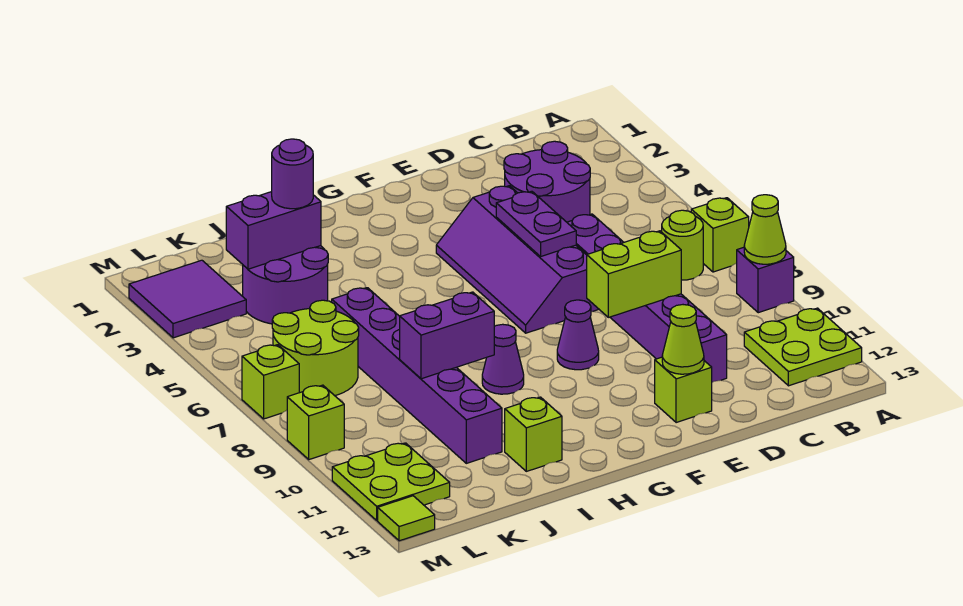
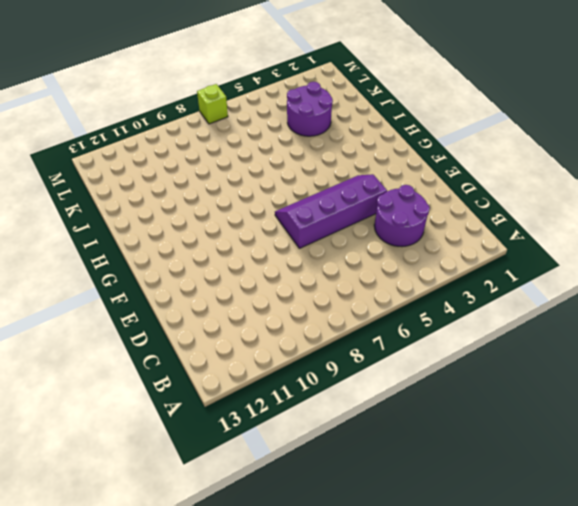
none -> lime brick A7 level 1
none -> purple brick A9 level 1
none -> lime plate A11:B12 level 1

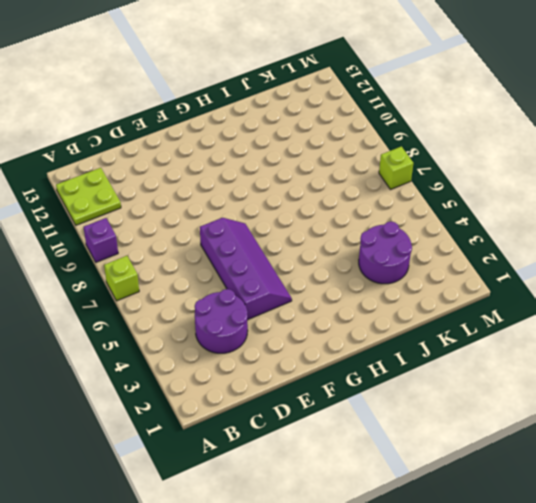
none -> lime round brick B7 level 1
none -> purple brick D6:D11 level 1
none -> lime brick E12 level 1

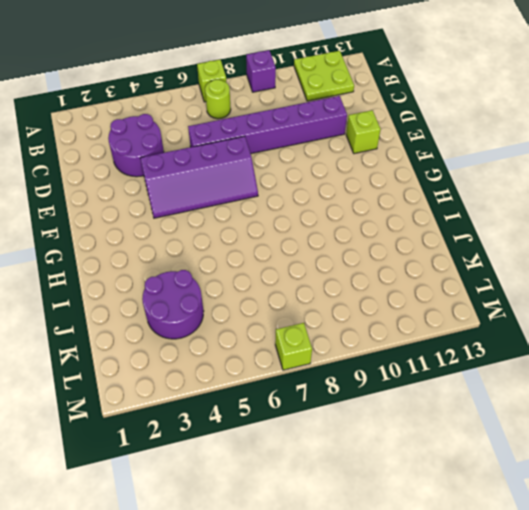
none -> purple cone F9 level 1
none -> purple cone H9 level 1
none -> lime brick I12 level 1

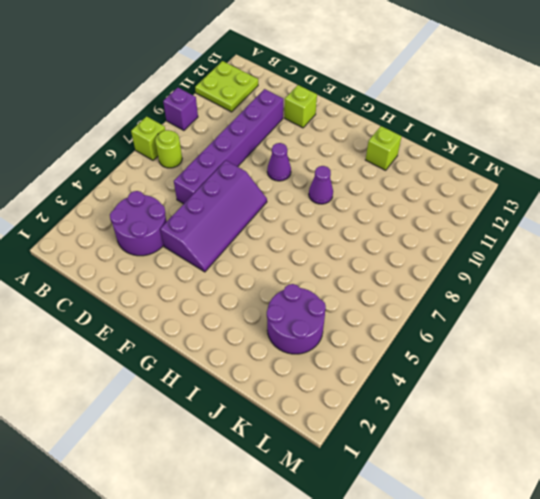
none -> purple brick J6:J11 level 1
none -> lime round brick K6:L7 level 1
none -> purple tile L2:M3 level 1

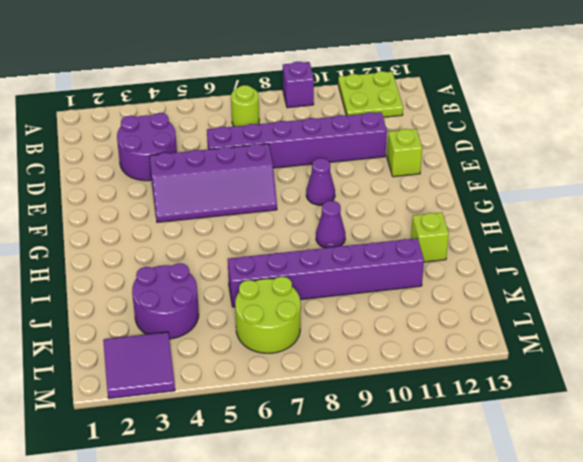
none -> lime brick A7 level 1
none -> lime plate L11:M12 level 1
none -> lime brick M7 level 1

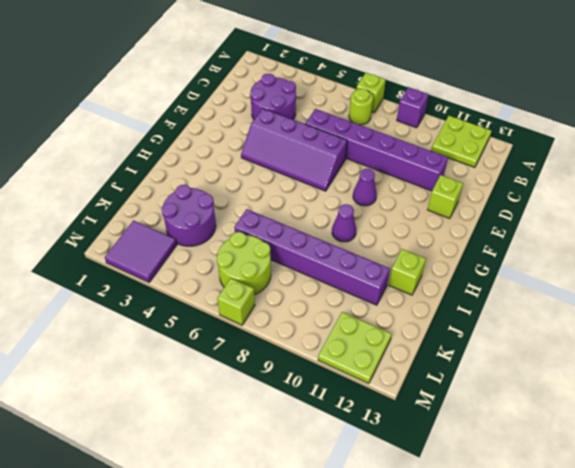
none -> lime brick M9 level 1
none -> lime tile M13 level 1
none -> lime cone A9 level 2

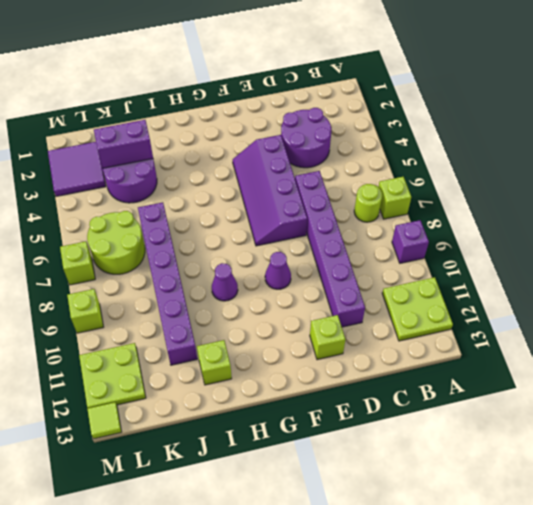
none -> lime cone A9 level 2
none -> lime brick D9:E9 level 2
none -> purple plate E5:E6 level 2

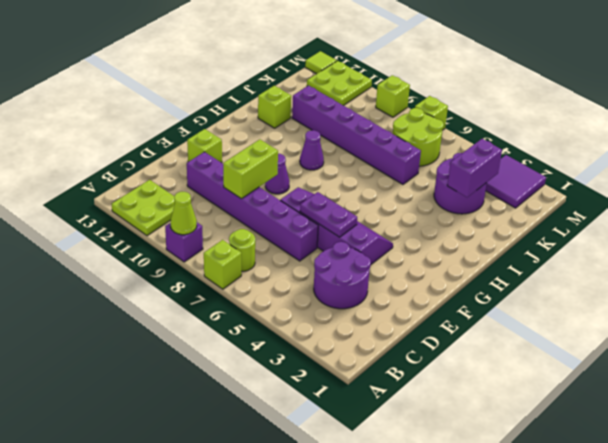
none -> lime cone E12 level 2
none -> purple brick I9:J9 level 2
none -> purple round brick J3 level 3

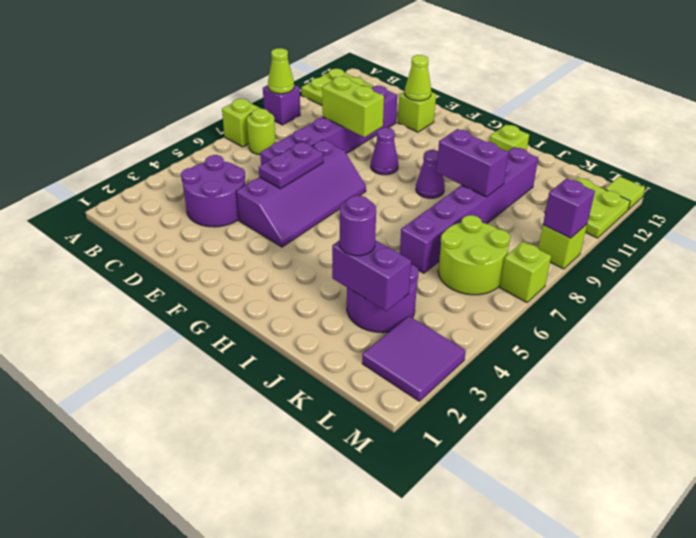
purple brick M9 level 2 -> none

